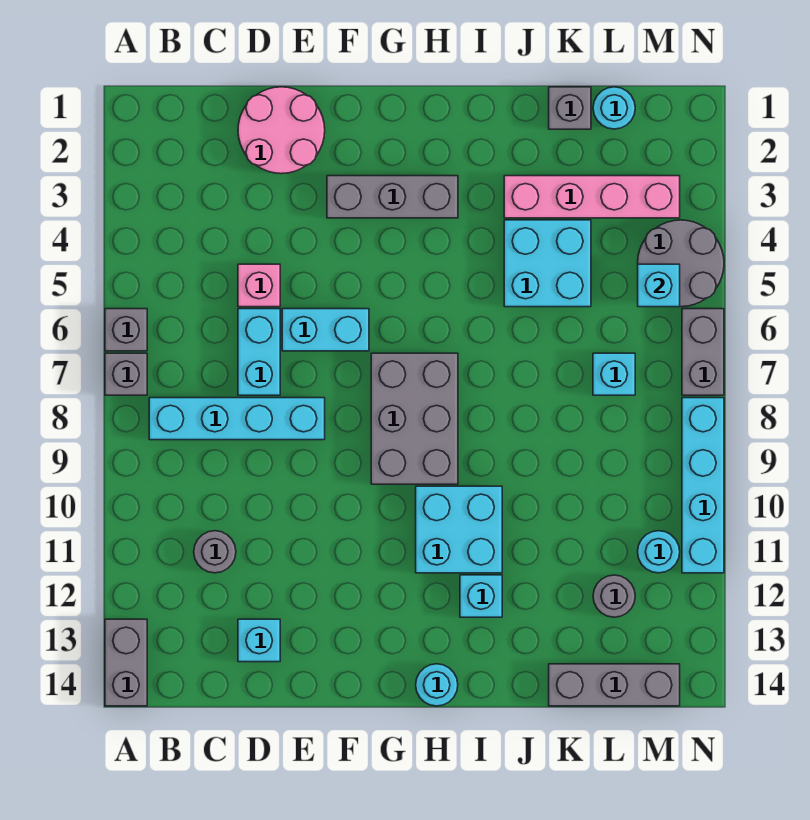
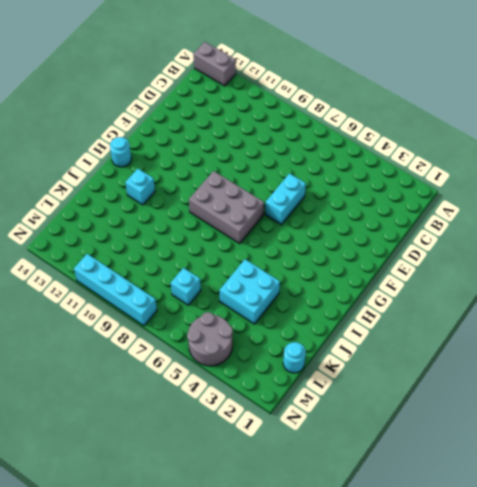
none -> grey brick A6 level 1
none -> grey brick A7 level 1
none -> cyan brick B8:E8 level 1

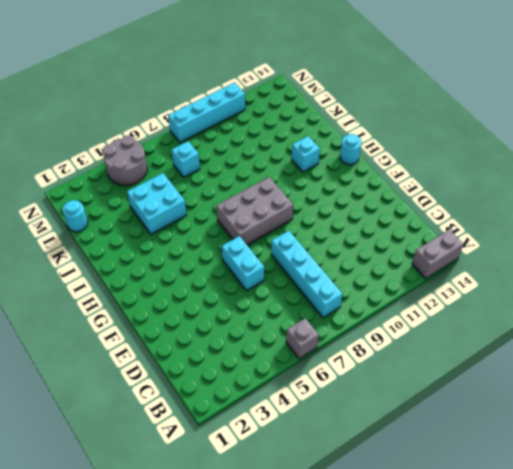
none -> grey brick A7 level 1
none -> grey round brick C11 level 1
none -> pink round brick D1:E2 level 1

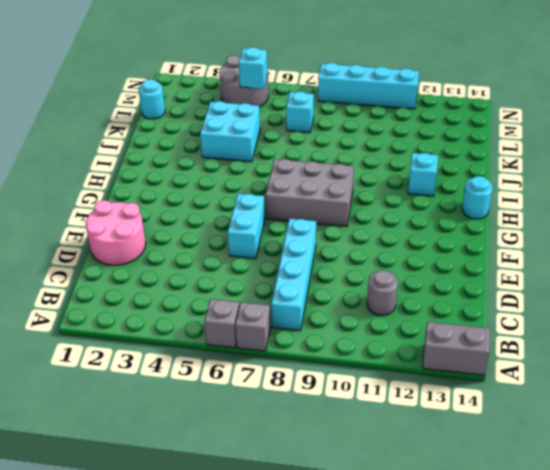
none -> pink brick D5 level 1
none -> cyan brick D6:D7 level 1
none -> cyan brick D13 level 1

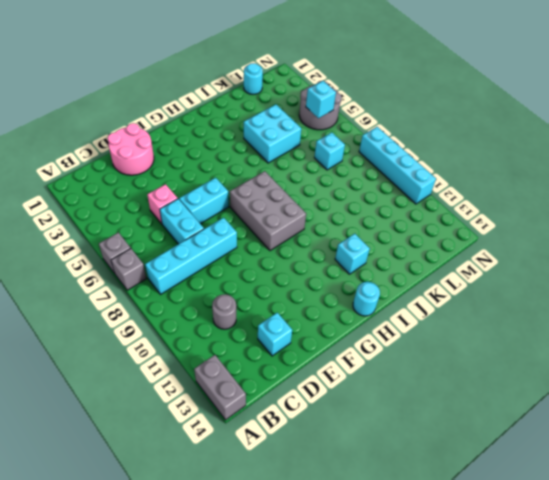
none -> grey brick F3:H3 level 1
none -> cyan brick H10:I11 level 1
none -> pink brick J3:M3 level 1

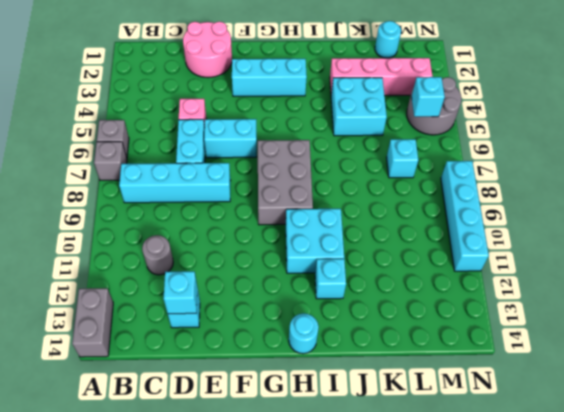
cyan brick D13 level 2 -> none
cyan brick F3:H3 level 1 -> grey brick F3:H3 level 1
none -> grey brick K1 level 1
none -> grey brick K14:M14 level 1
none -> grey round brick L12 level 1

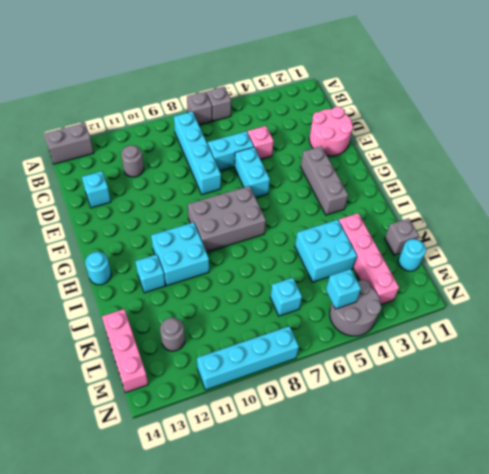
pink brick K14:M14 level 1 -> grey brick K14:M14 level 1
none -> cyan round brick M11 level 1
none -> grey brick N6:N7 level 1

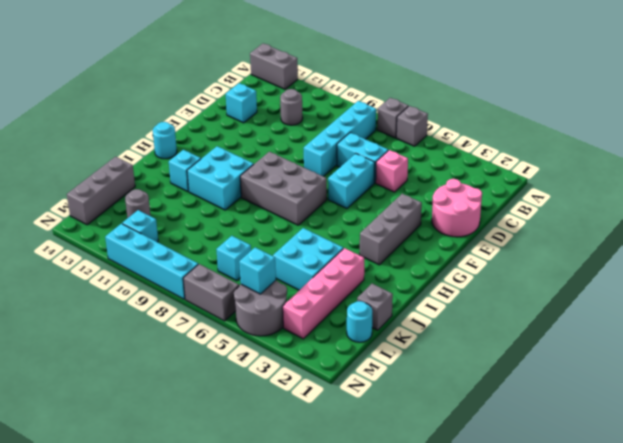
cyan brick M11 level 1 -> cyan round brick M11 level 1

